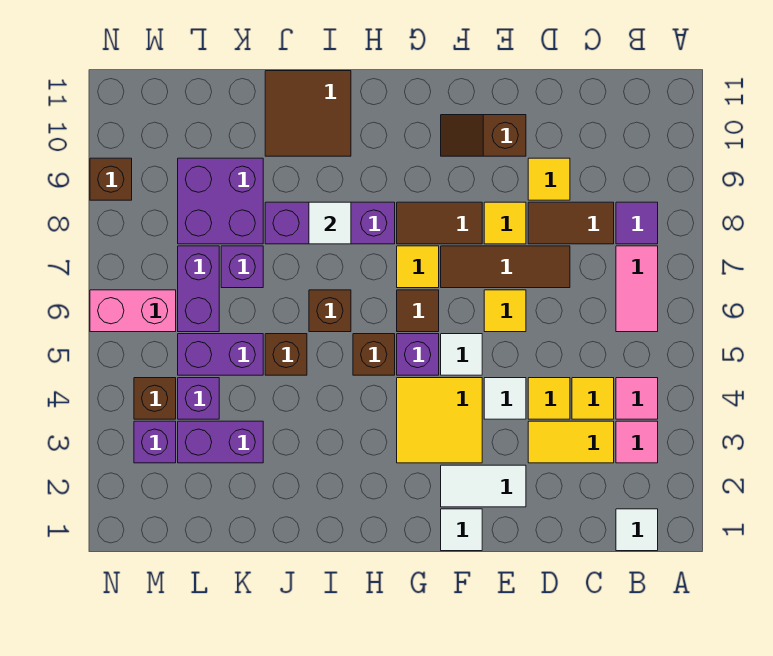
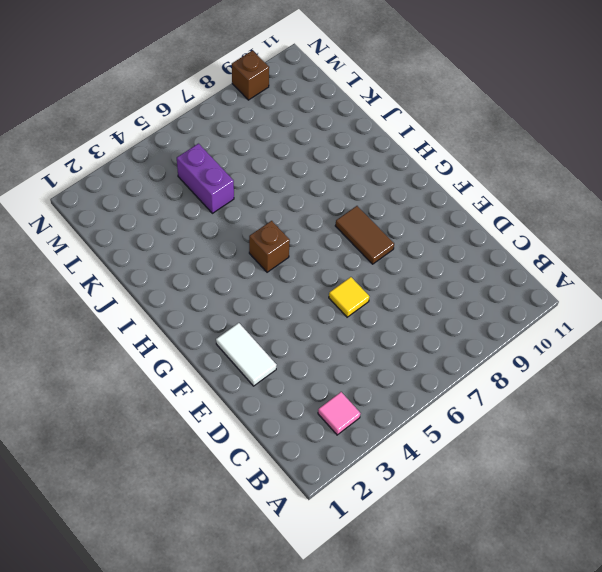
none -> white tile B1 level 1
none -> pink tile B4 level 1
none -> pink tile B6:B7 level 1
none -> purple tile B8 level 1

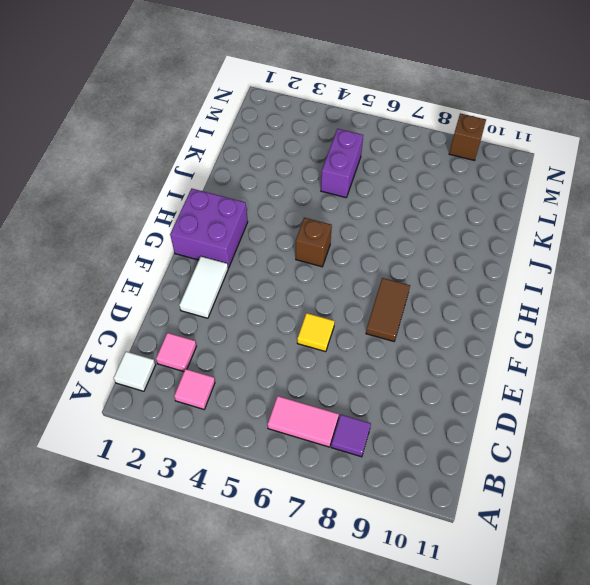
pink tile C2 level 1 -> pink tile B4 level 1
purple brick G1:H2 level 1 -> purple brick K8:L9 level 1
none -> yellow tile C3:D3 level 1
none -> yellow tile C4 level 1
none -> brown tile C8:D8 level 1
none -> yellow tile D4 level 1

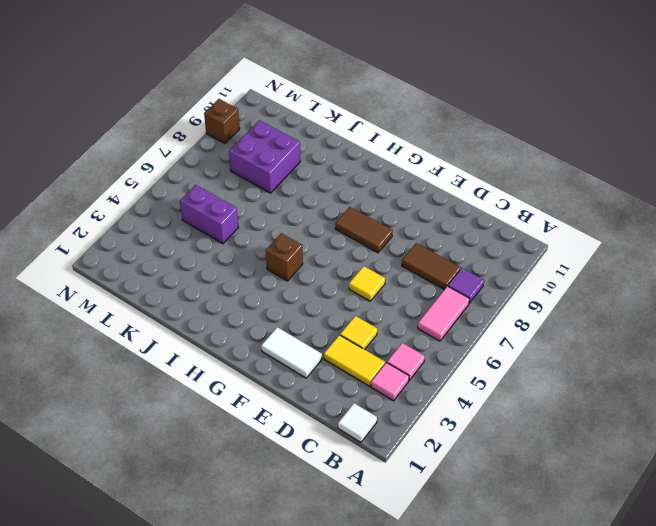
none -> yellow tile C4 level 1
none -> brown tile D7:F7 level 1
none -> yellow tile D9 level 1
none -> white tile E4 level 1

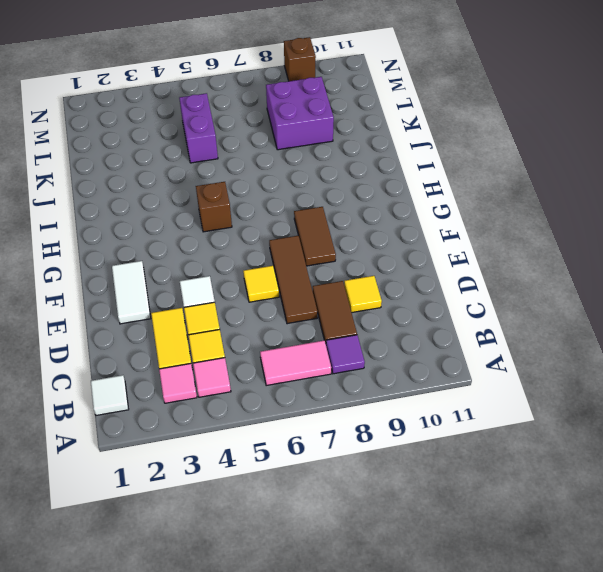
none -> yellow tile E8 level 1
none -> brown slope E10:F10 level 1 top E
none -> white tile F1 level 1
none -> yellow tile F3:G4 level 1

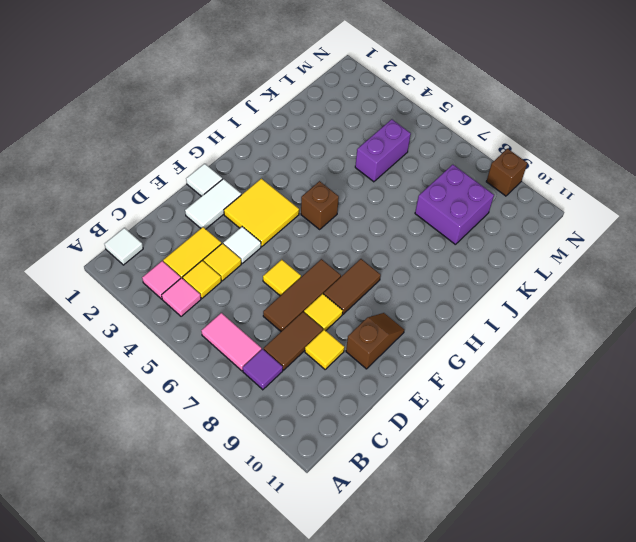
none -> white tile F5 level 1
none -> purple brick G5 level 1
none -> brown tile G6 level 1
none -> yellow tile G7 level 1

